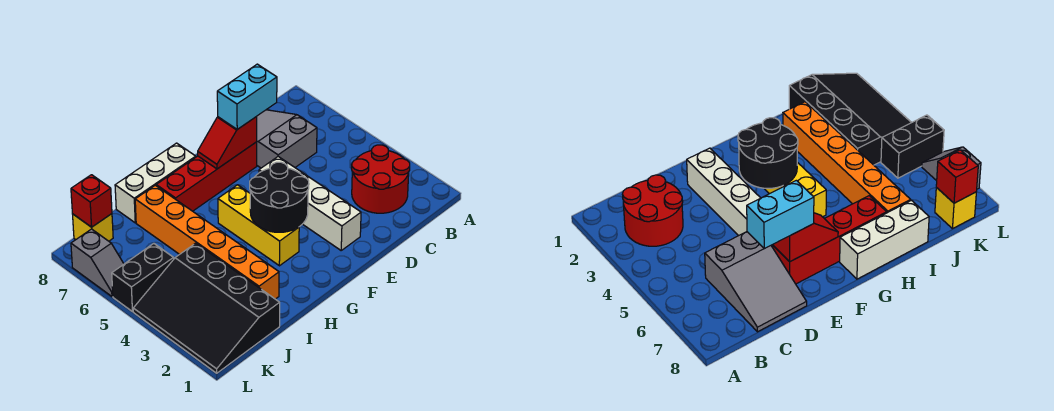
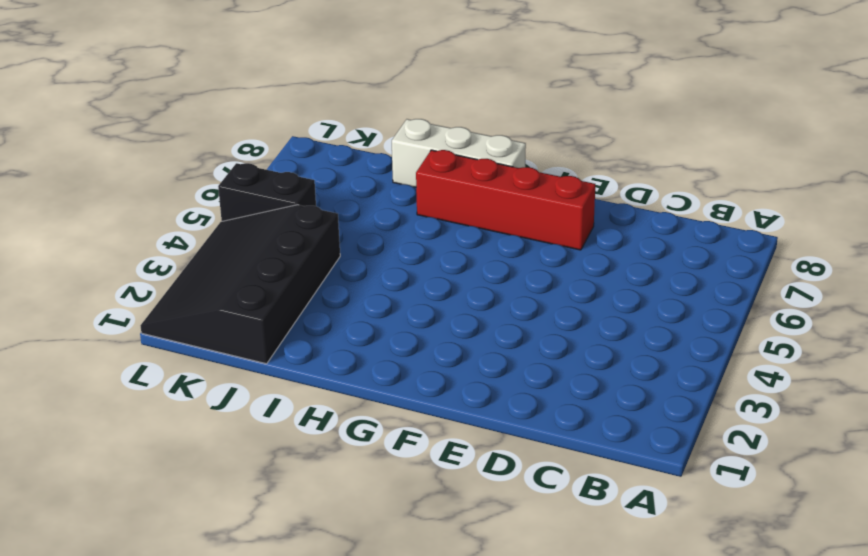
none -> red round brick B2:C3 level 1
none -> grey slope C6:D8 level 1 top 6
none -> white brick E2:E5 level 1

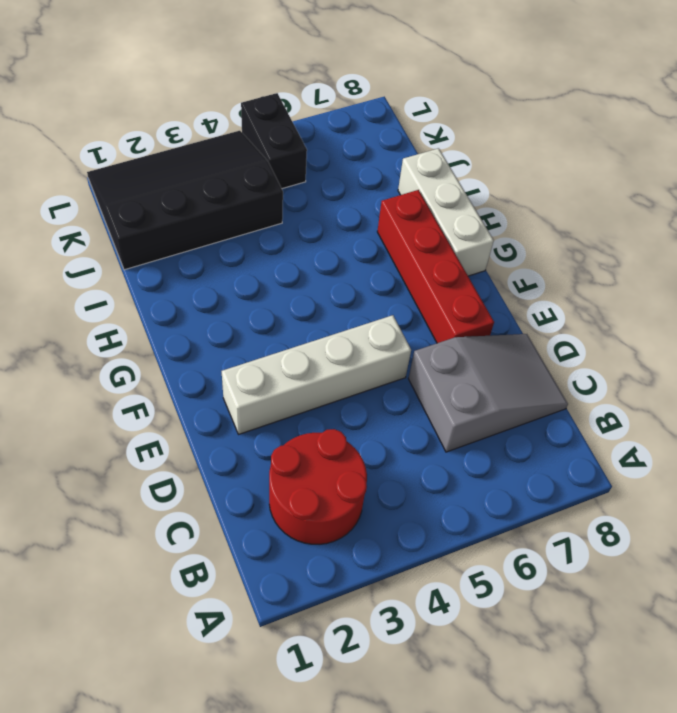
none -> yellow brick G3:G5 level 1
none -> orange brick I2:I7 level 1
none -> yellow brick K8 level 1

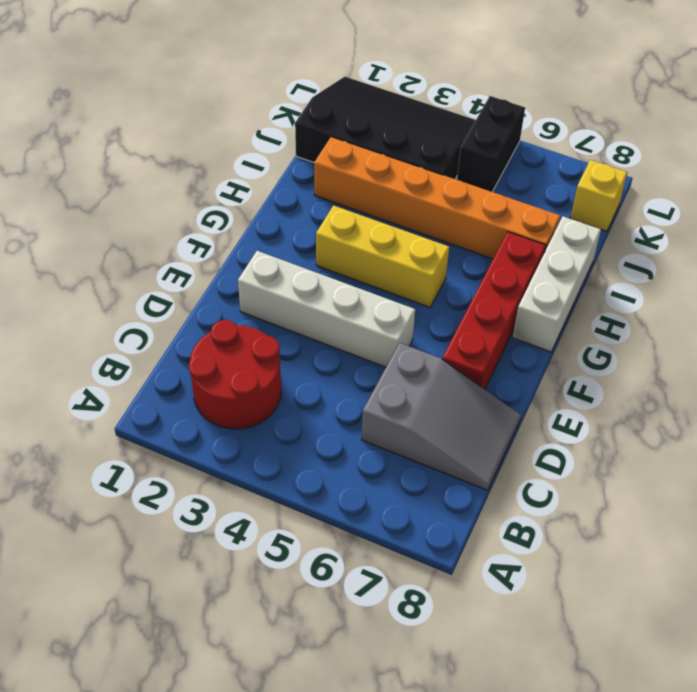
none -> grey slope L6:L7 level 1 top 7
none -> red slope E7:F7 level 2 top E
none -> black round brick F3:G4 level 2

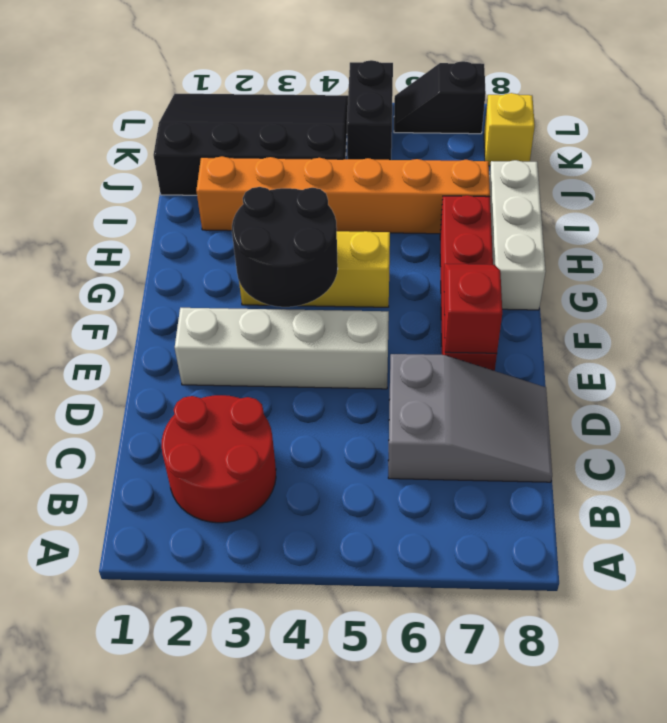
black slope L6:L7 level 1 top 7 -> grey slope L6:L7 level 1 top 7
none -> red brick K8 level 2
none -> cyan brick D7:E7 level 3

